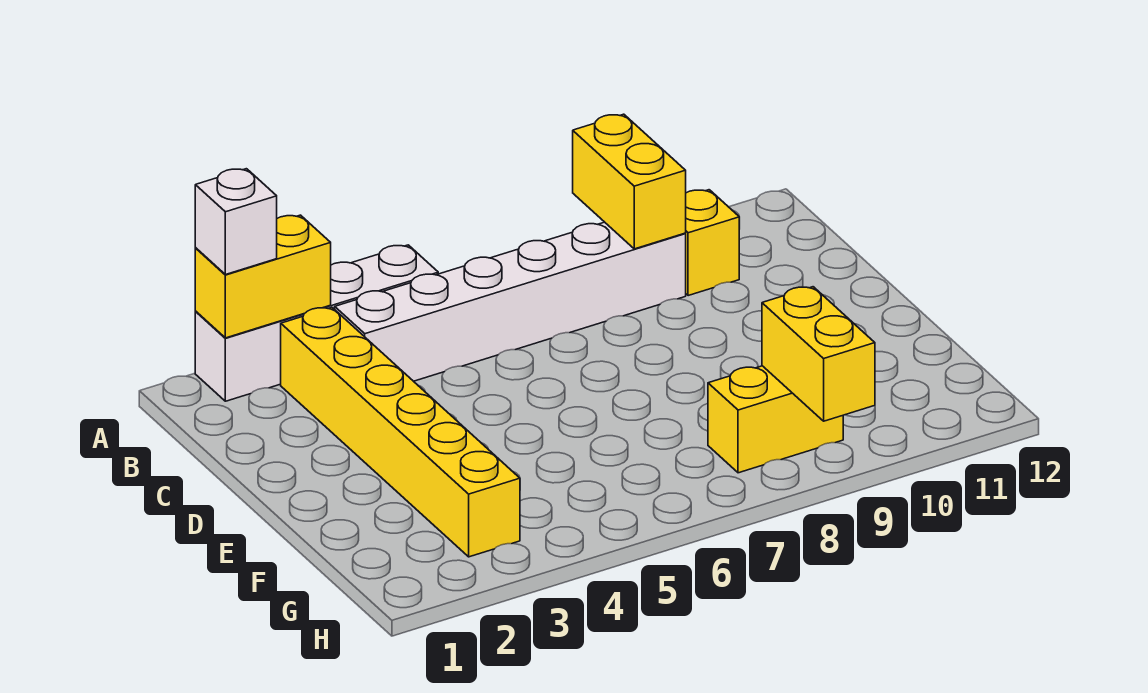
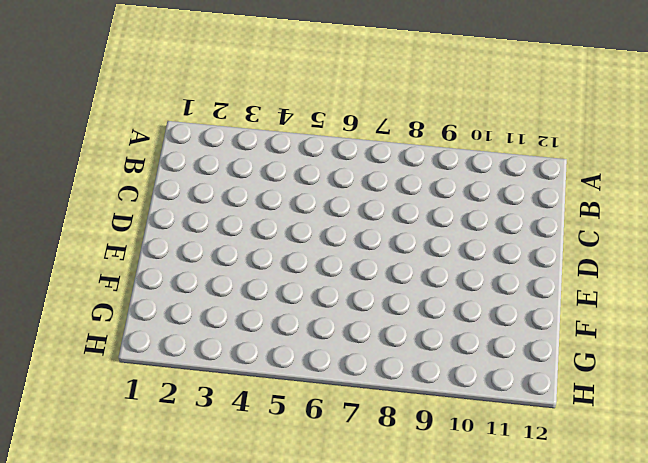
none -> white brick A2:A5 level 1
none -> yellow brick B3:G3 level 1

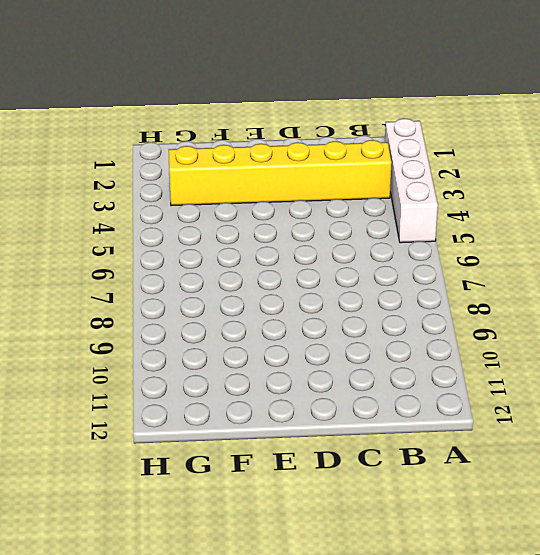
none -> white brick B4:B9 level 1
none -> yellow brick B10 level 1

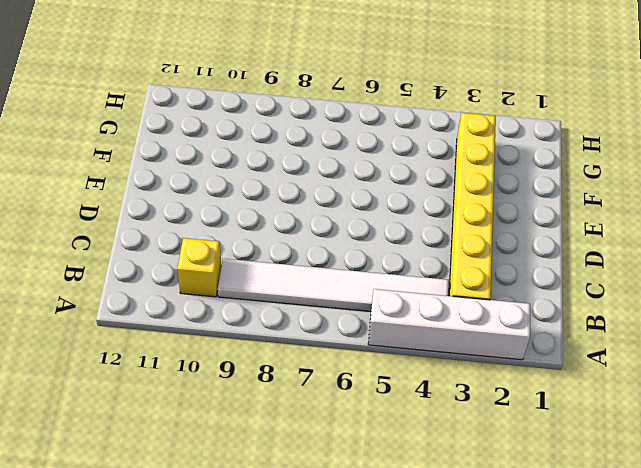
white tile B4:B9 level 1 -> white brick B4:B9 level 1
none -> yellow brick G8:G9 level 1
none -> yellow brick A2:A3 level 2

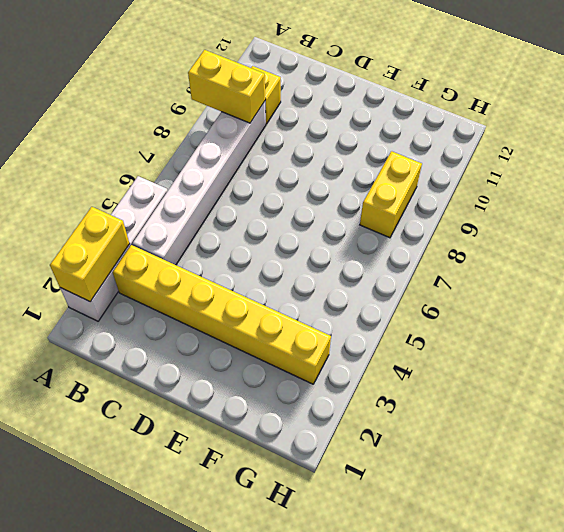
none -> yellow brick G9:H9 level 2
none -> white brick A2 level 3

